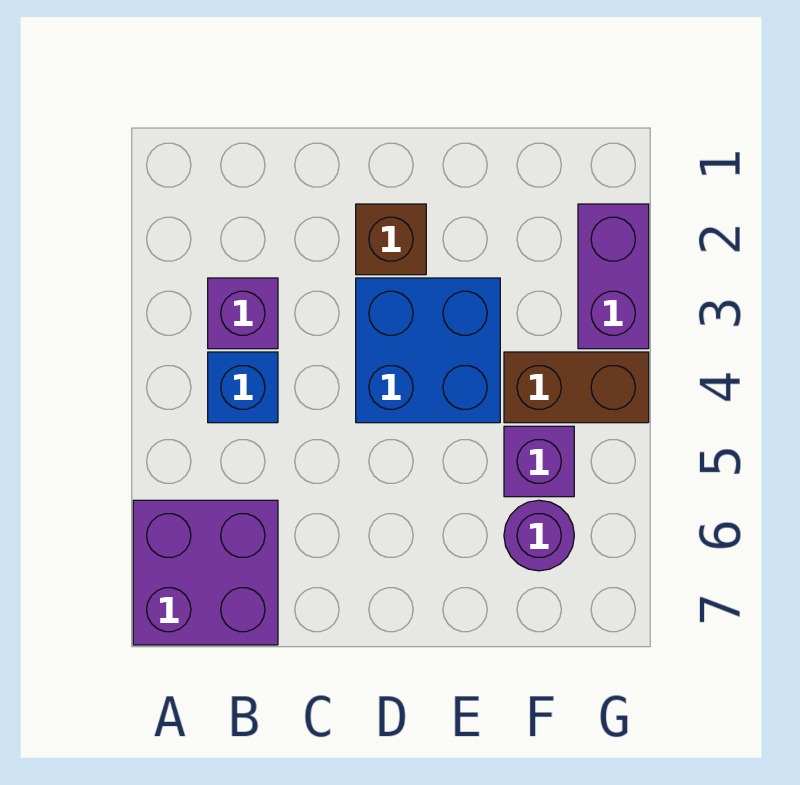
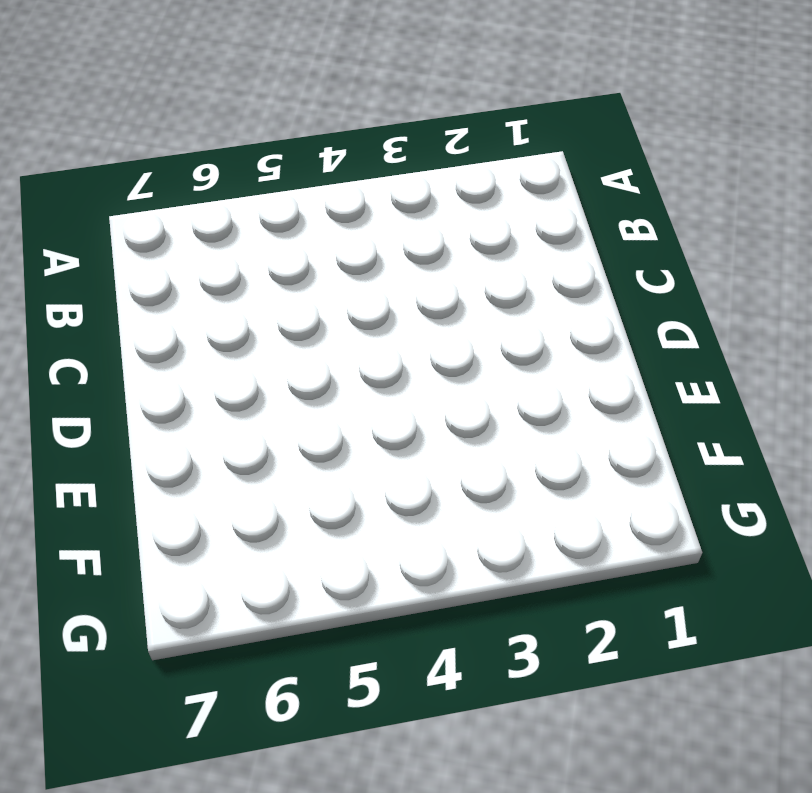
none -> purple brick A6:B7 level 1
none -> purple brick B3 level 1

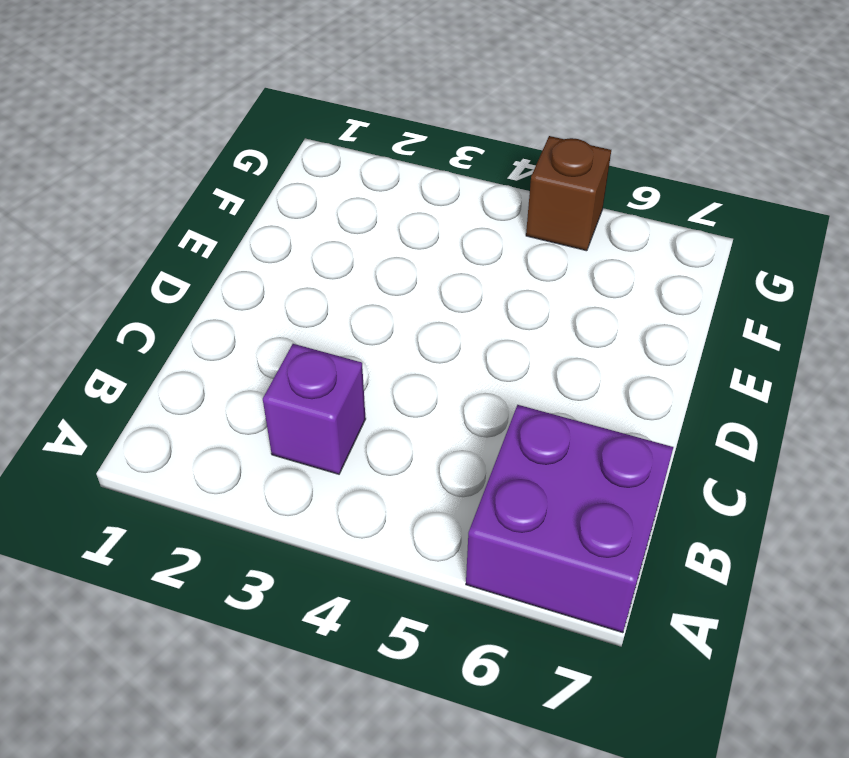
brown brick G5 level 1 -> brown brick D2 level 1
none -> blue brick B4 level 1
none -> blue brick D3:E4 level 1

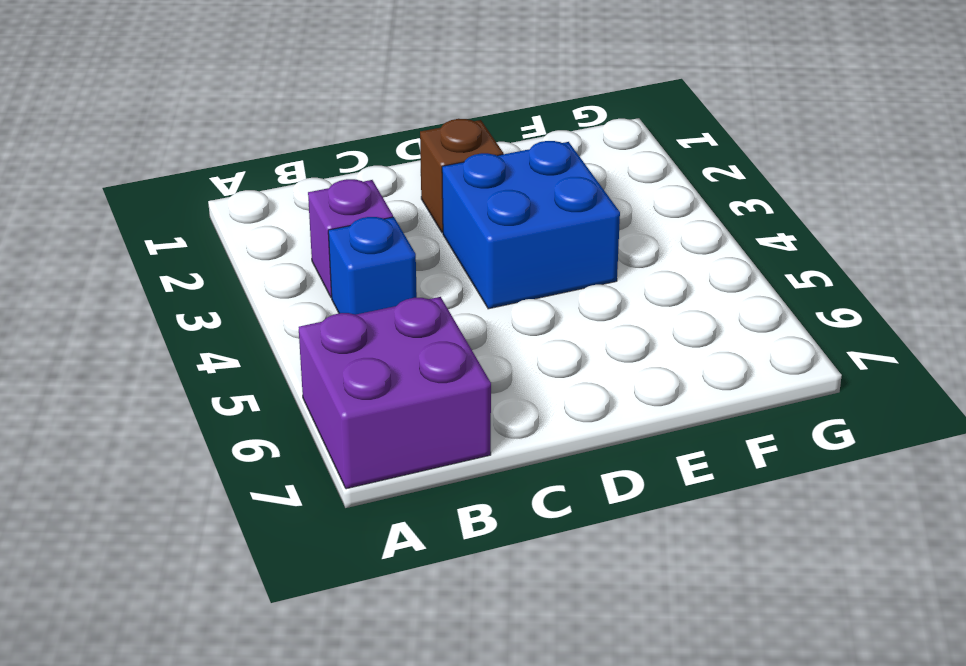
none -> brown brick F4:G4 level 1
none -> purple brick F5 level 1

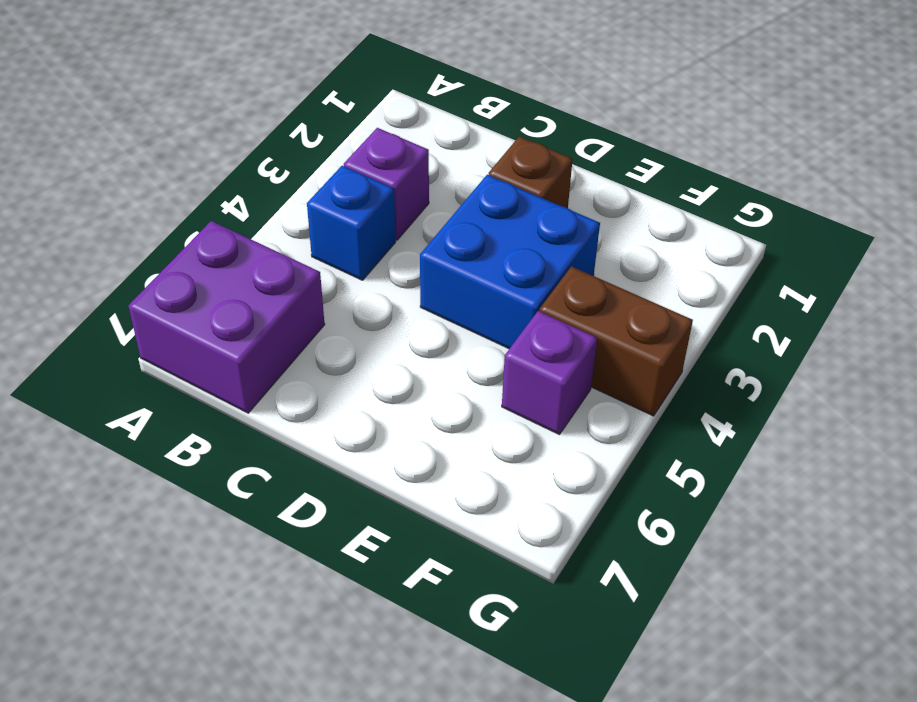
none -> purple round brick F6 level 1
none -> purple brick G2:G3 level 1

